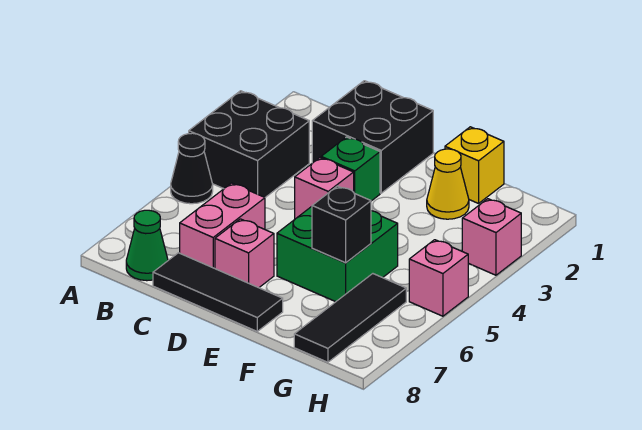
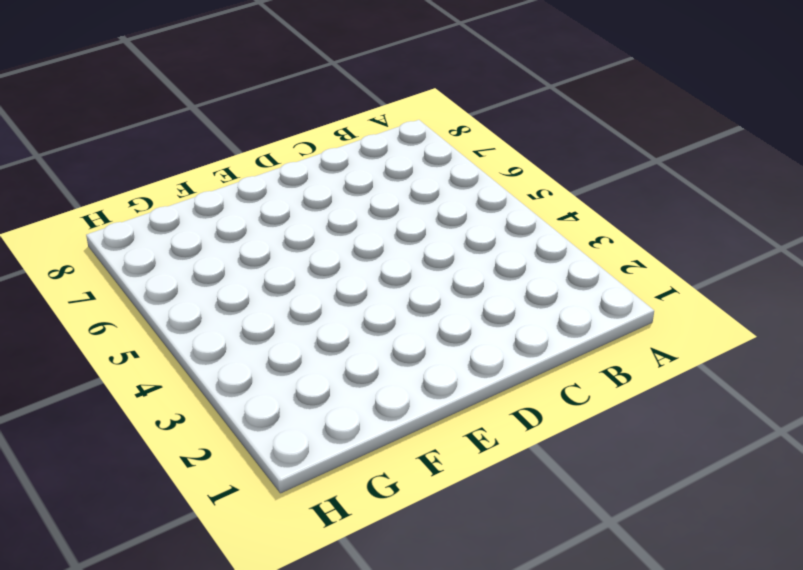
none -> black brick A3:B4 level 1
none -> black cone A5 level 1
none -> green cone B8 level 1

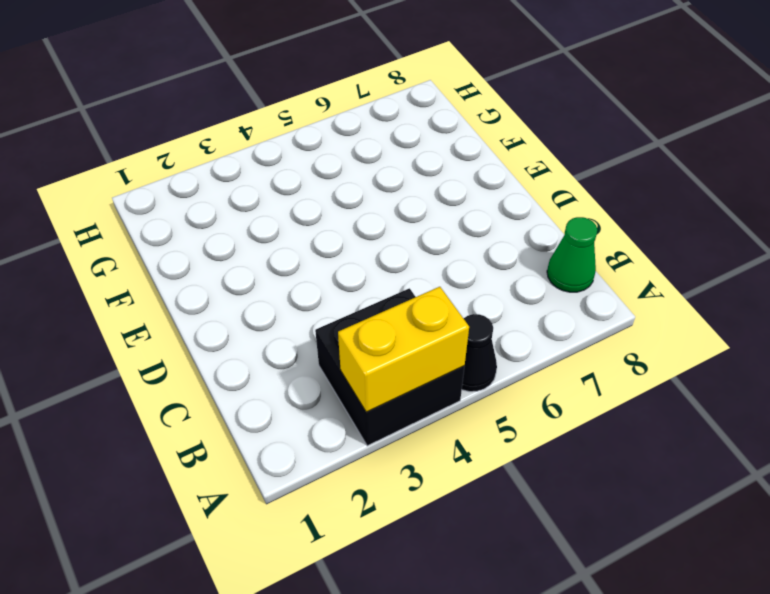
yellow brick A3:A4 level 2 -> none
none -> black brick C1:D2 level 1
none -> pink brick C6:C7 level 1
none -> black tile C8:E8 level 1

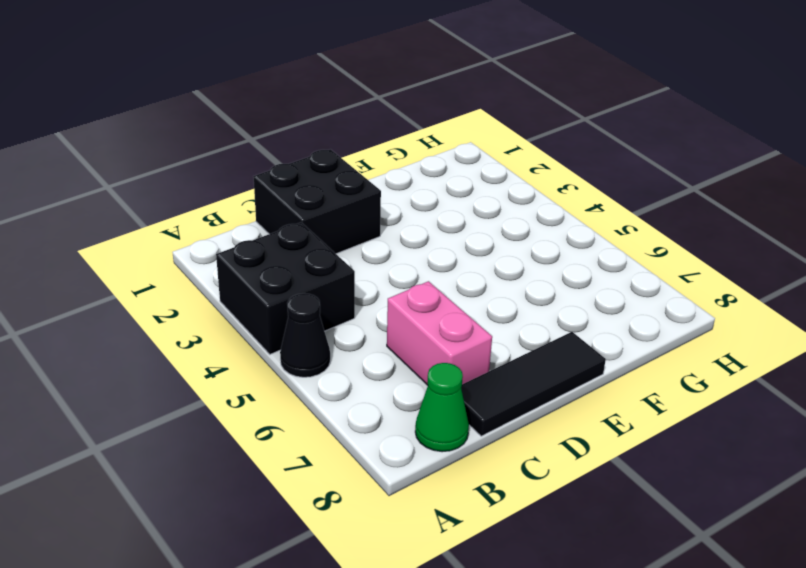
none -> green brick D3 level 1
none -> pink brick D4 level 1
none -> pink brick D7 level 1

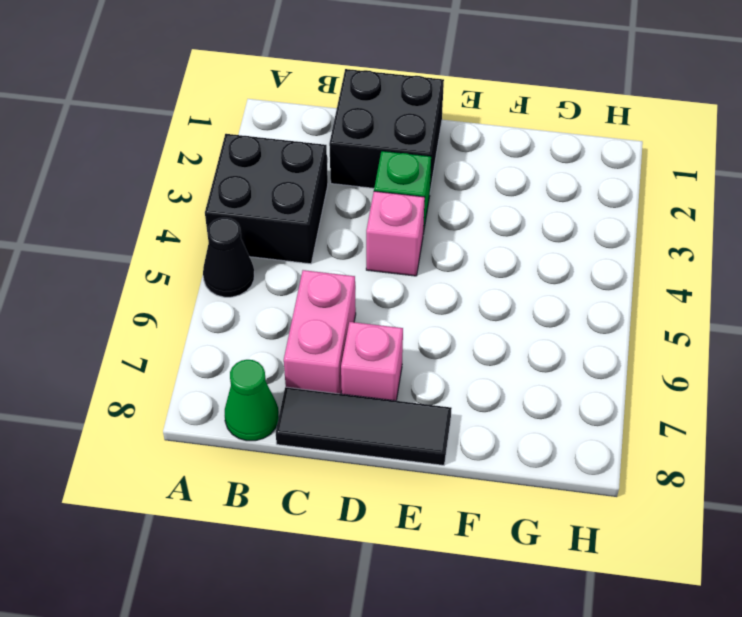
none -> green brick E5:F6 level 1
none -> yellow brick F1 level 1
none -> yellow cone F2 level 1

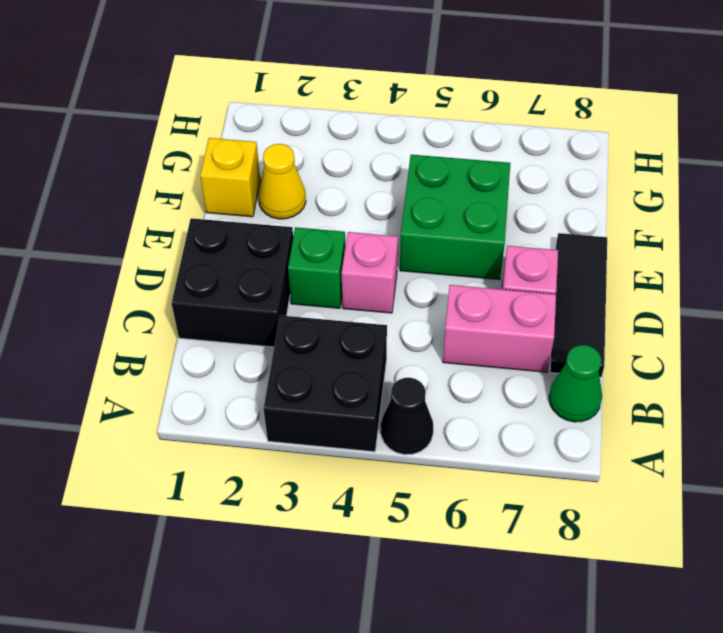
none -> black tile G6:G8 level 1
none -> pink brick H3 level 1
none -> pink brick H5 level 1

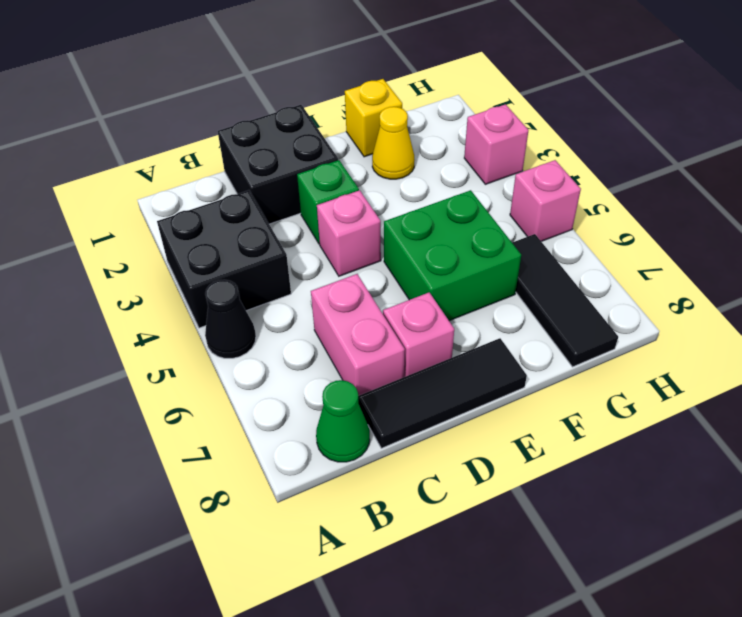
none -> black brick F6 level 2

